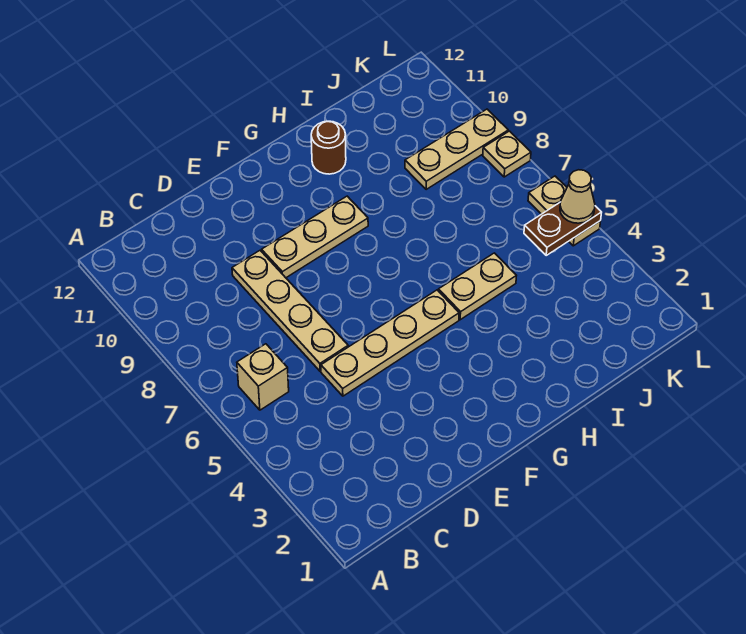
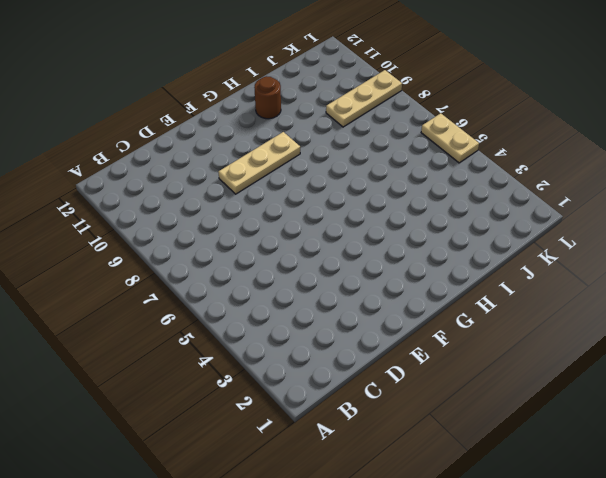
none -> tan brick B6 level 1
none -> tan plate D5:G5 level 1

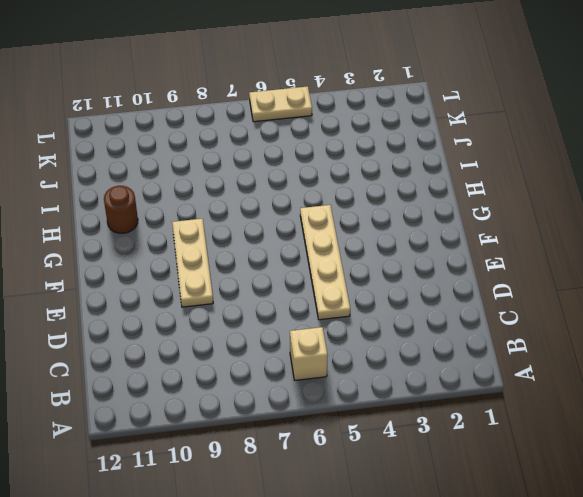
none -> tan plate D6:D9 level 1
none -> tan plate H5:I5 level 1

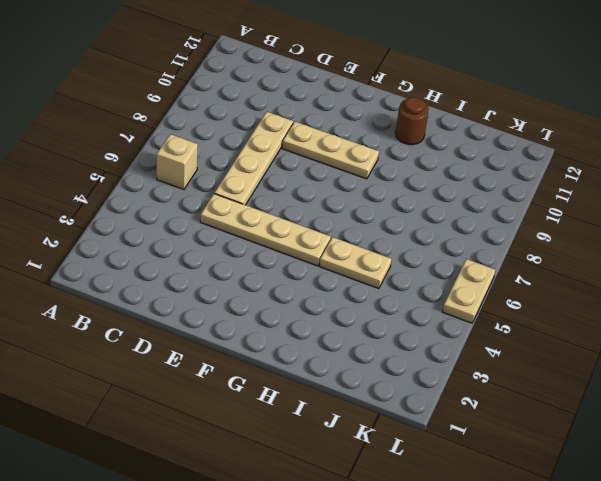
none -> tan plate J9:L9 level 1
none -> tan plate L8 level 1

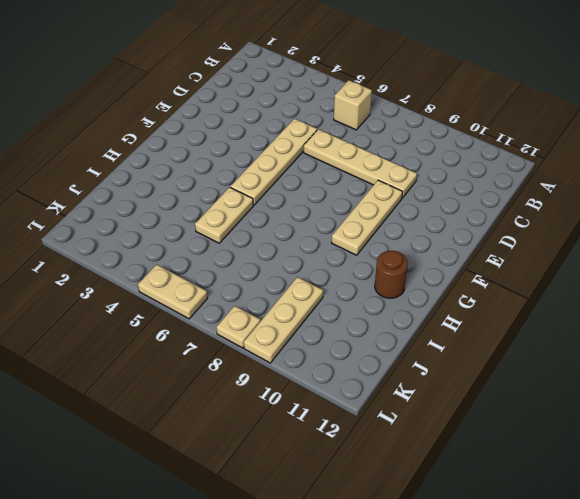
none -> brown plate K5:L5 level 2
none -> tan cone L5 level 3

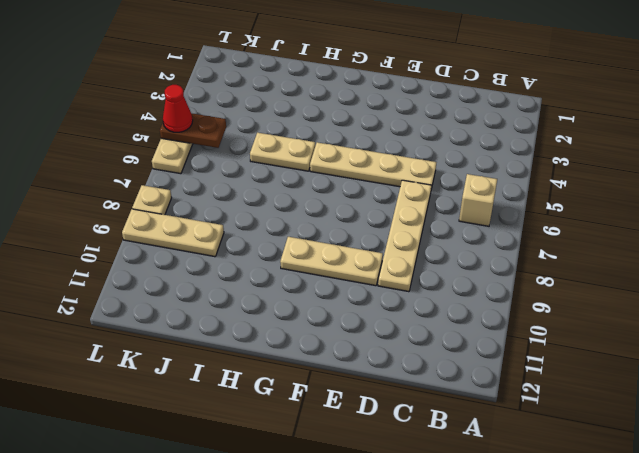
red cone L5 level 3 -> tan cone L5 level 3
none -> brown round brick H11 level 1

